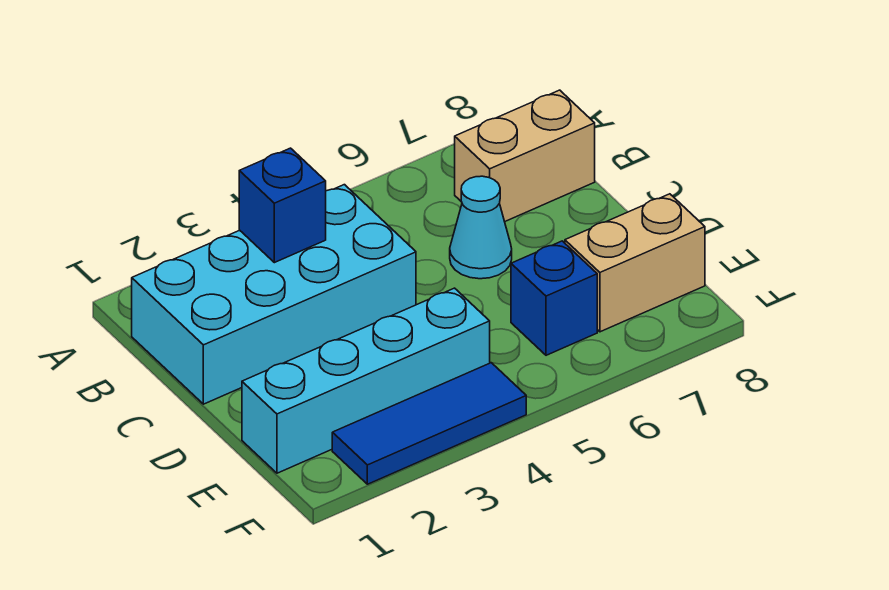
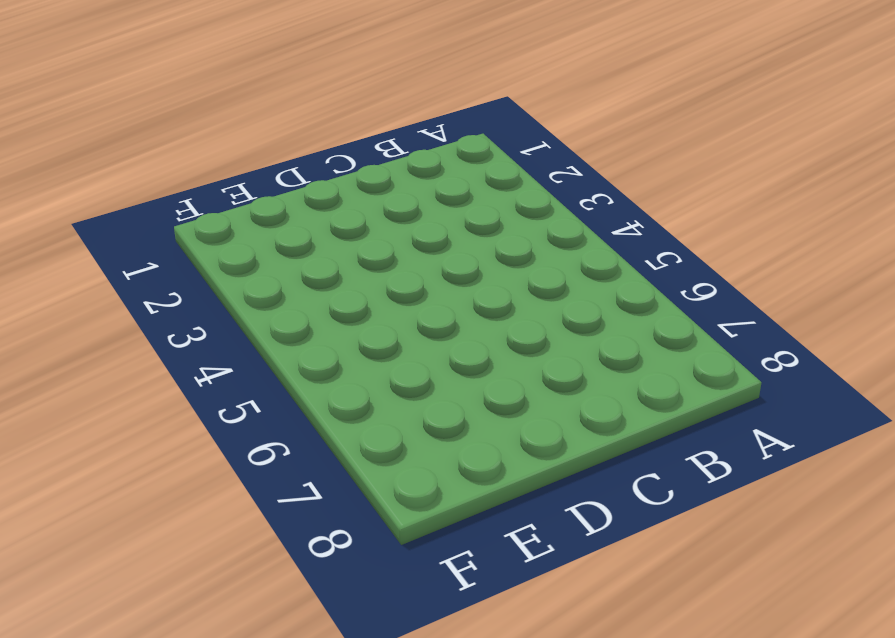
none -> cyan brick B1:C4 level 1
none -> tan brick B7:B8 level 1

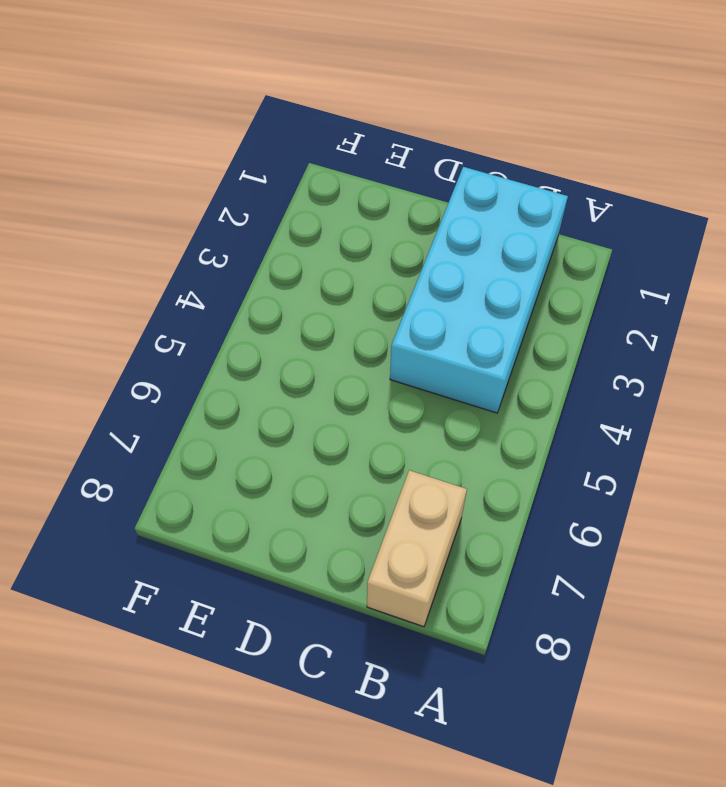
none -> cyan cone C6 level 1
none -> cyan brick E1:E4 level 1

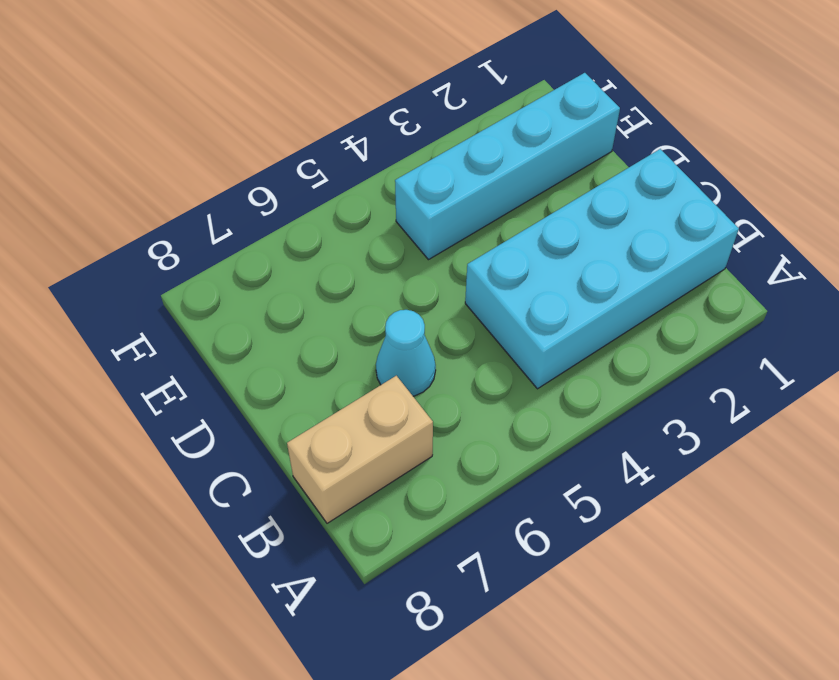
none -> blue brick E6 level 1
none -> tan brick E7:E8 level 1

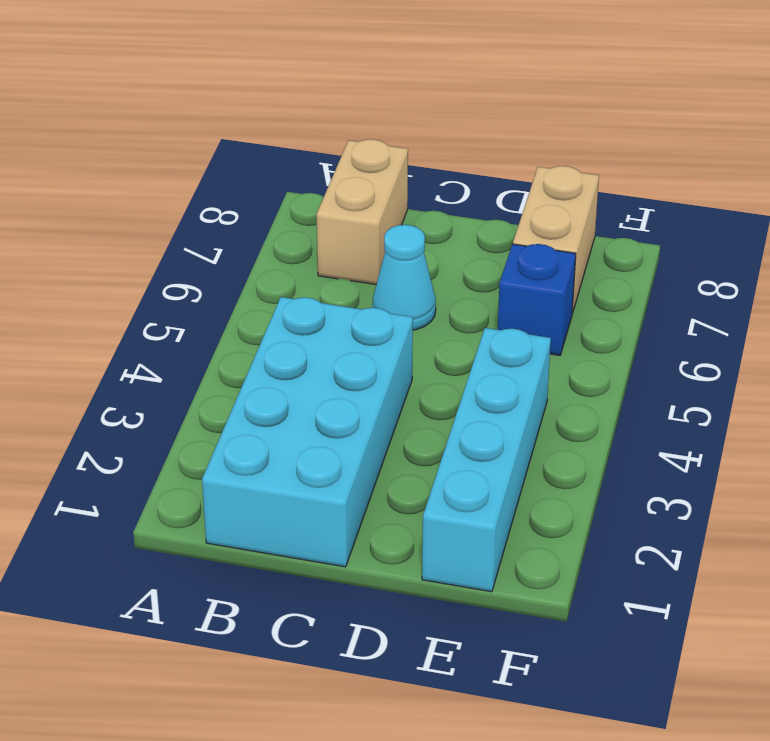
none -> blue tile F2:F4 level 1
none -> blue brick B3 level 2

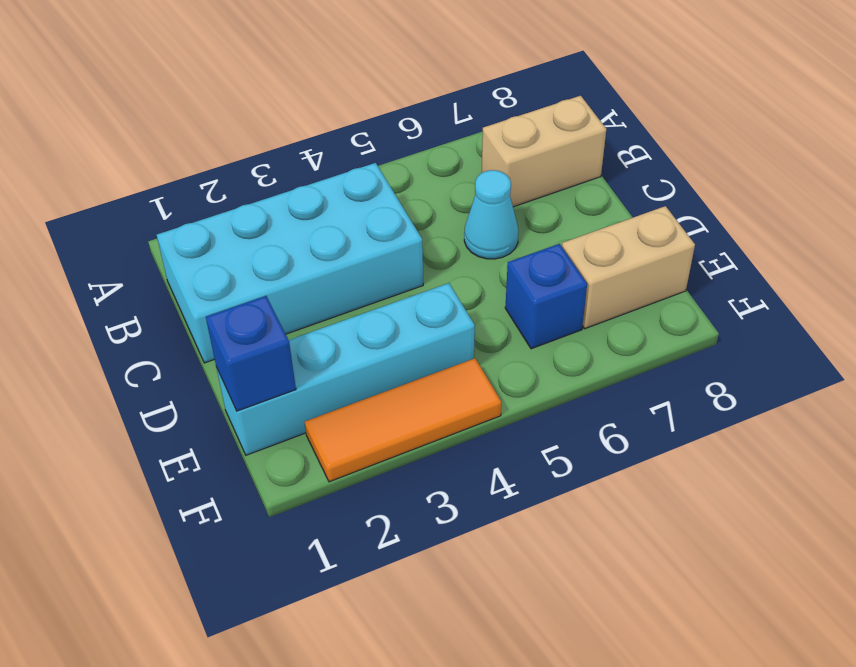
blue brick E1 level 2 -> blue brick B3 level 2
orange tile F2:F4 level 1 -> blue tile F2:F4 level 1

